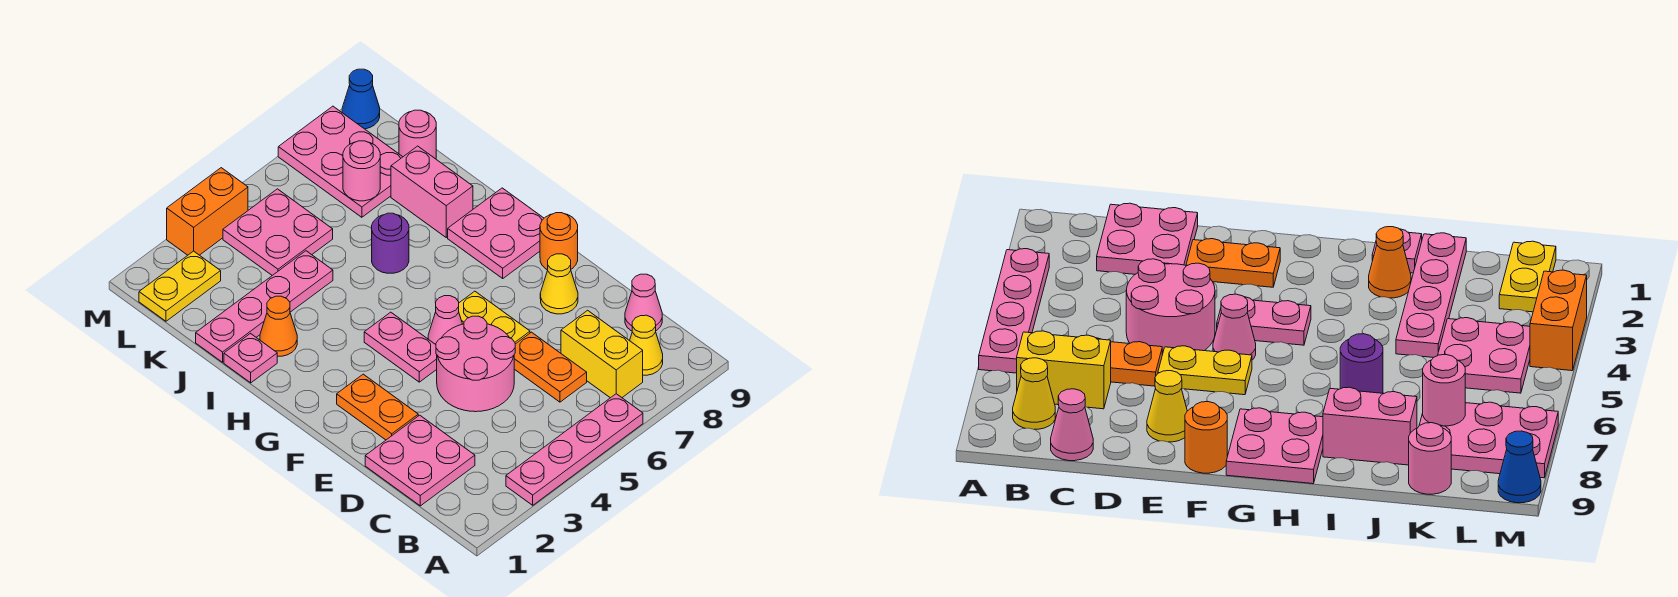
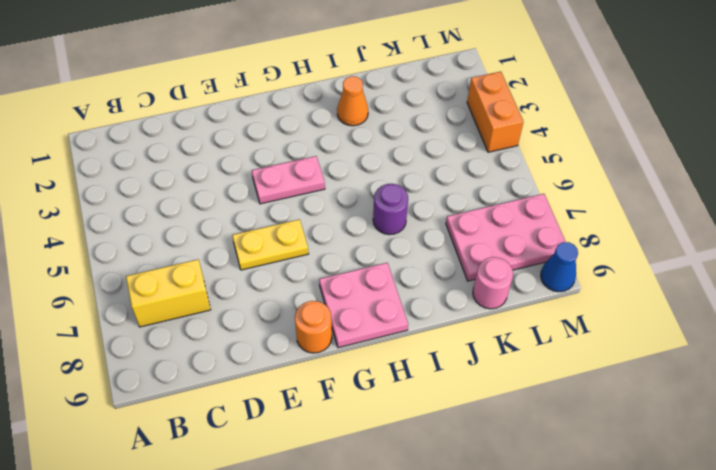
none -> pink plate A3:A6 level 1
none -> yellow cone B8 level 1
none -> pink plate C1:D2 level 1

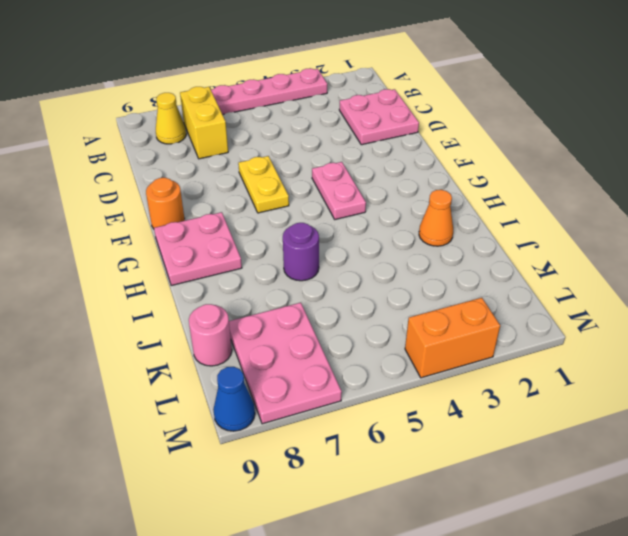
none -> orange plate C6:D6 level 1
none -> pink cone C9 level 1
none -> pink round brick D4:E5 level 1

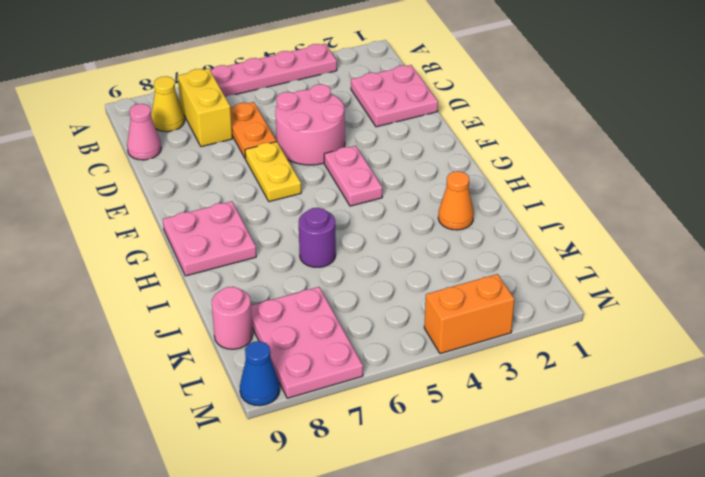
none -> orange plate E2:F2 level 1
none -> yellow cone E8 level 1
none -> pink cone F5 level 1

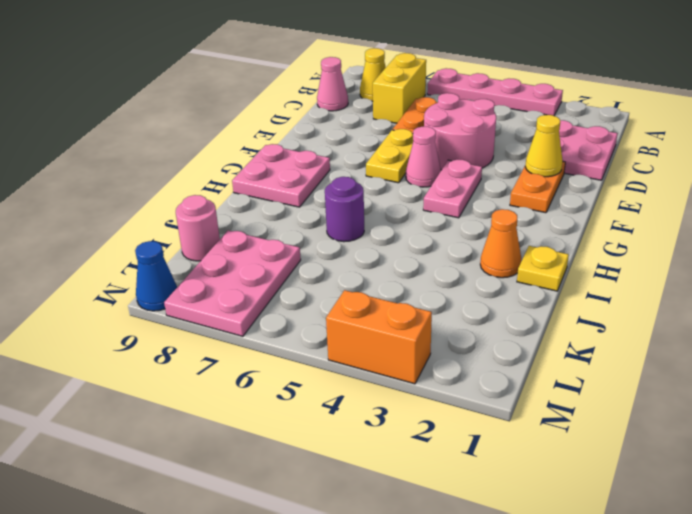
yellow cone E2 level 2 -> yellow cone E8 level 1
yellow plate I1 level 1 -> pink plate I1 level 1
none -> orange round brick F9 level 1
none -> pink brick I8:J8 level 1
none -> pink plate J1:J4 level 1

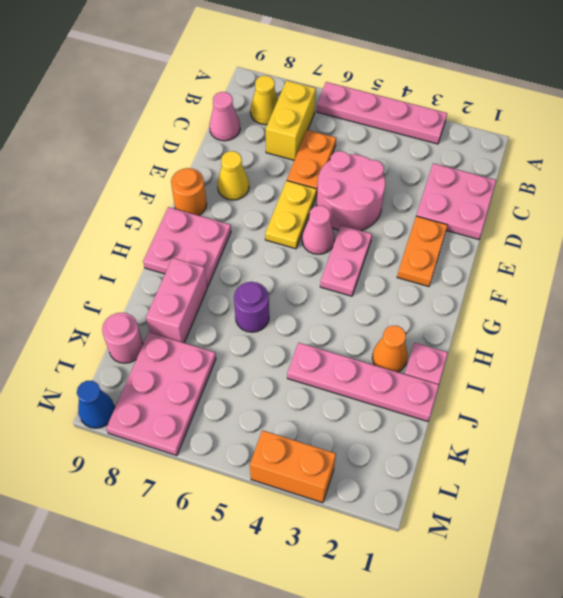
none -> pink plate K4:L5 level 1
none -> yellow plate L1:L2 level 1
none -> pink round brick K7 level 2

